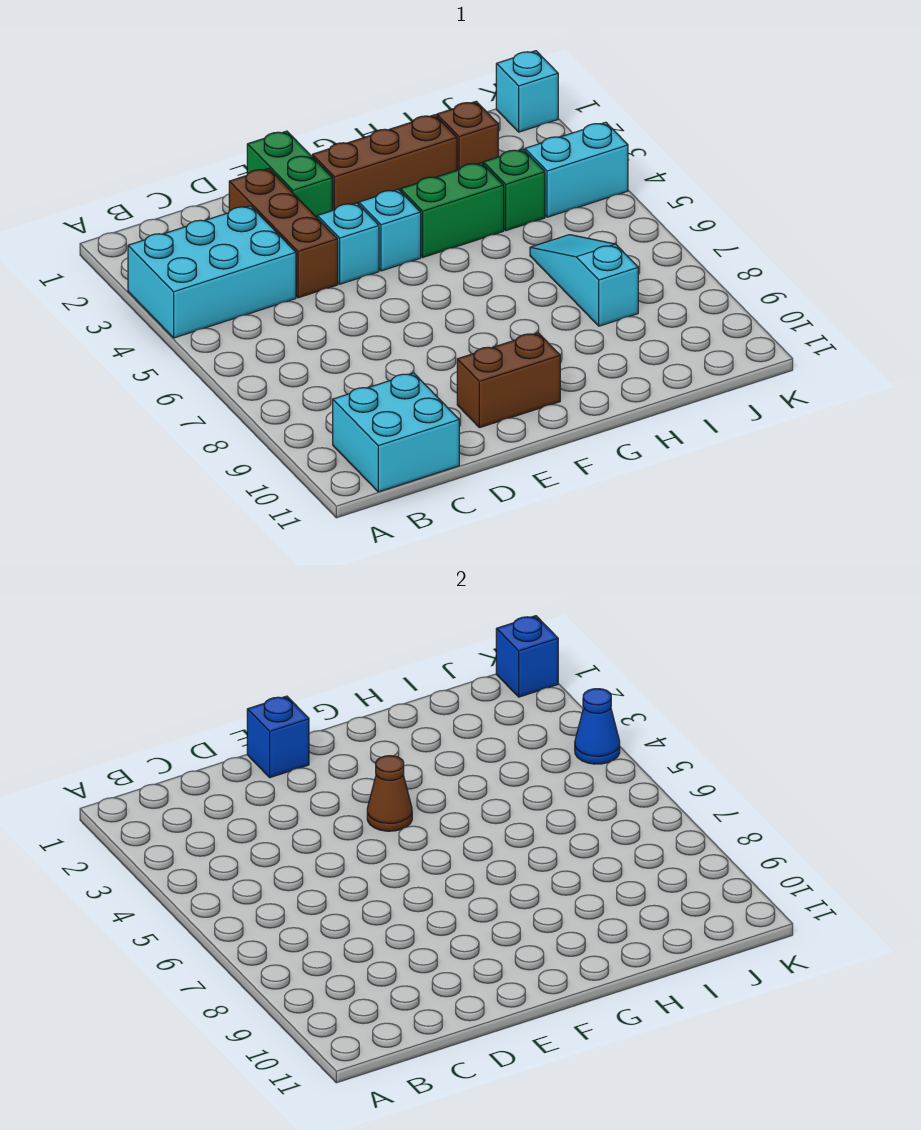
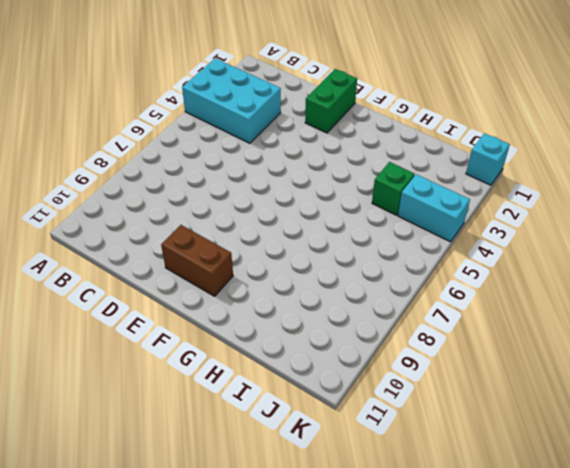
none -> cyan brick B10:C11 level 1
none -> brown brick D2:D4 level 1
none -> cyan brick E4 level 1

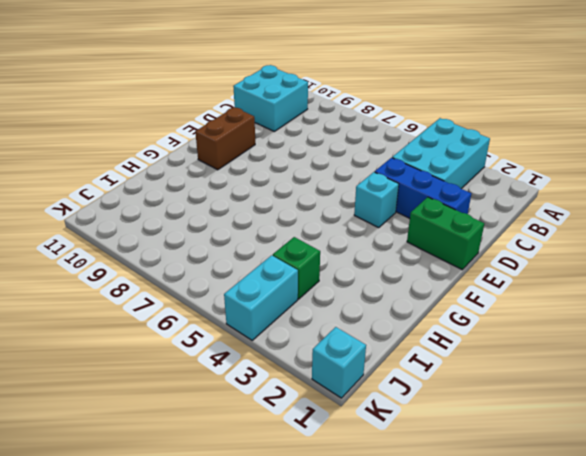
blue brick D2:D4 level 1 -> brown brick D2:D4 level 1
none -> brown brick F2:H2 level 1
none -> cyan brick F4 level 1
none -> green brick G4:H4 level 1

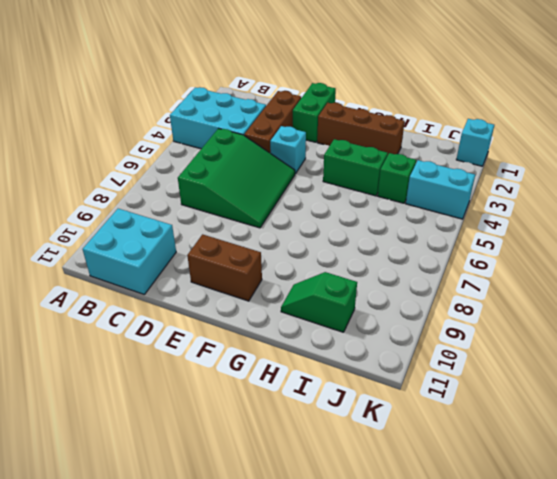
green slope C5:E7 level 1 top C -> none
green slope H10:I10 level 1 top I -> none
none -> cyan brick F4 level 1
none -> brown brick I2 level 1
none -> cyan slope I6:I8 level 1 top 8

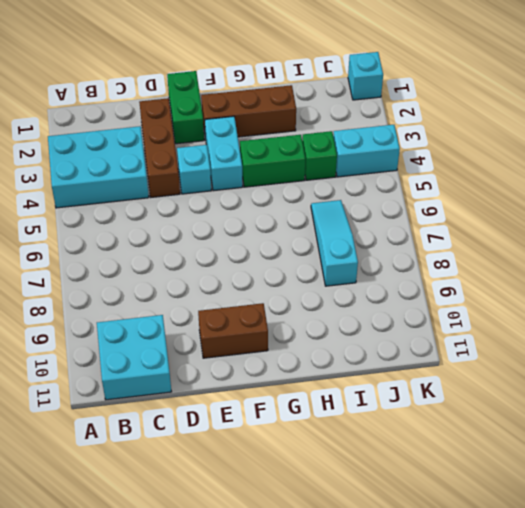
cyan brick F3:F4 level 1 -> cyan brick F4 level 1
none -> brown brick I2 level 1
none -> blue brick E1 level 2
none -> brown cone F4 level 2

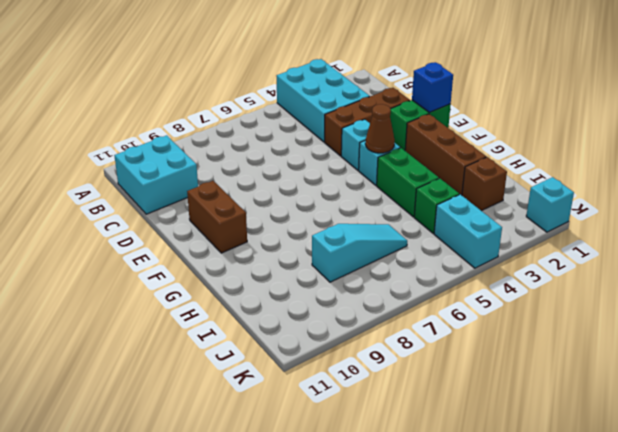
none -> blue brick K1 level 2
none -> blue cone K4 level 2

